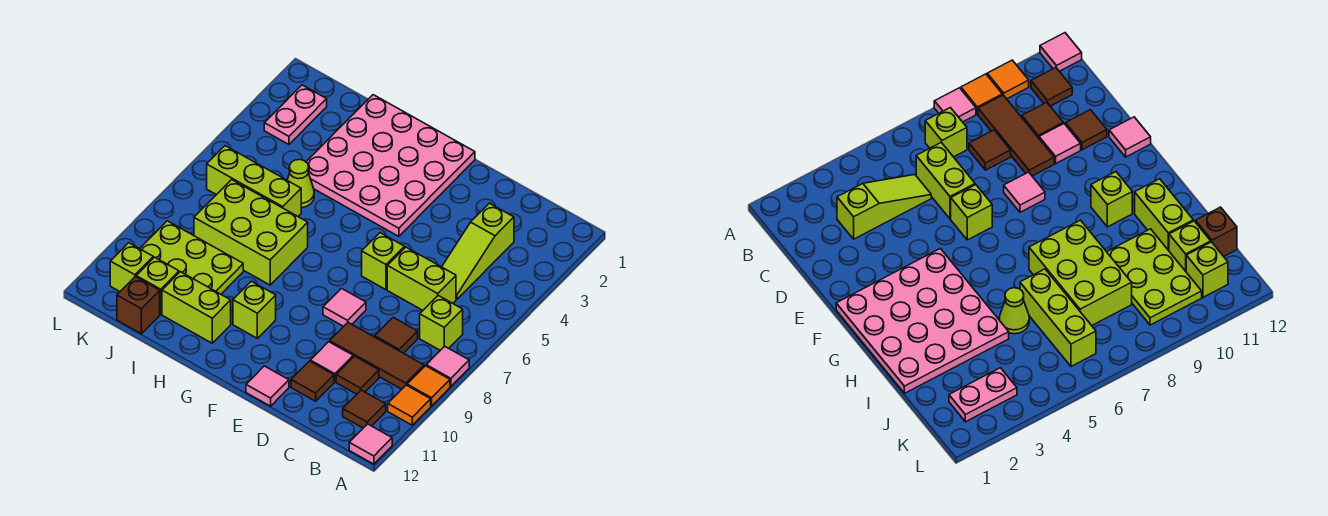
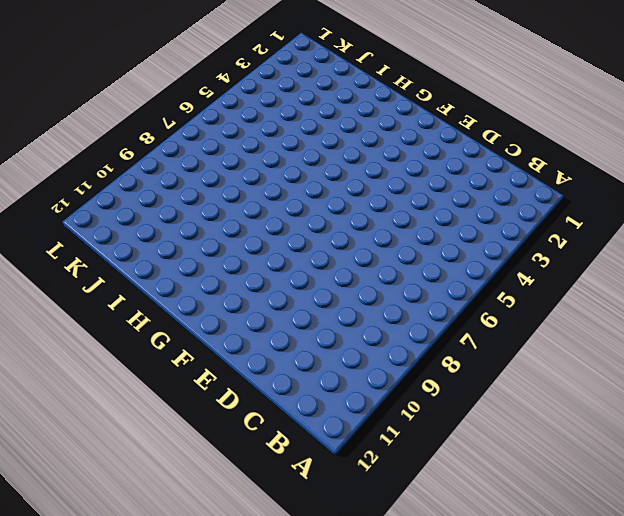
none -> pink tile A8 level 1
none -> orange tile A9 level 1
none -> orange tile A10 level 1

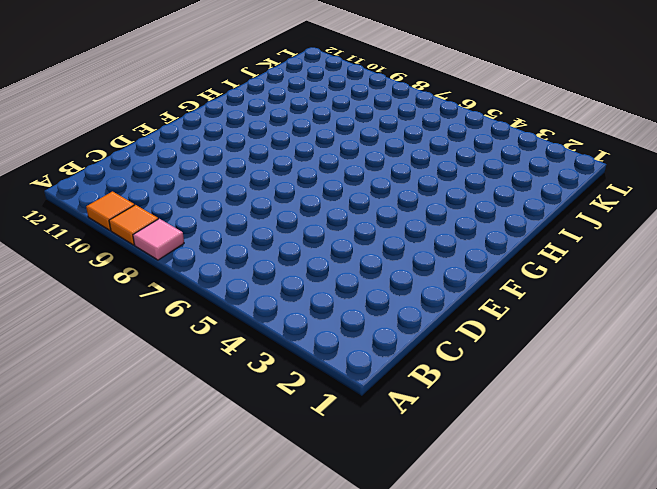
none -> pink tile A12 level 1
none -> lime brick B7 level 1
none -> brown tile B9:D9 level 1

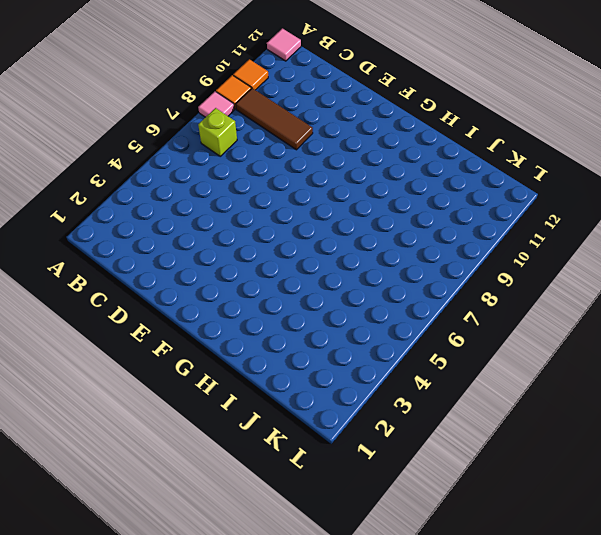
none -> brown tile B11 level 1
none -> lime slope C3:C5 level 1 top 3
none -> lime brick C6:D6 level 1

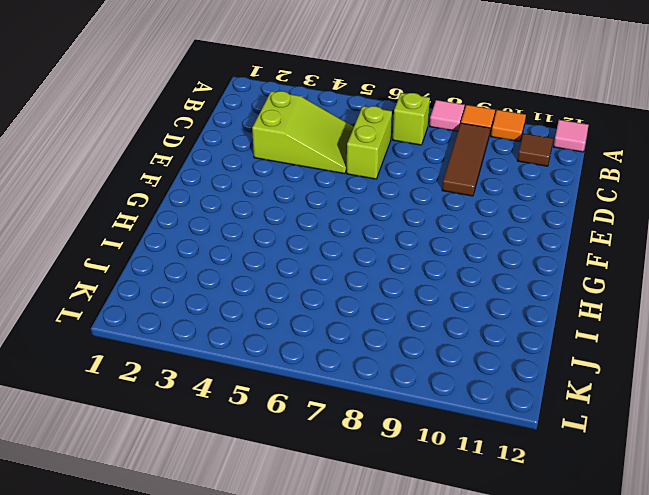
lime slope C3:D5 level 1 top 3 -> lime slope C3:C5 level 1 top 3
none -> brown tile C8 level 1
none -> brown tile C10 level 1
none -> pink tile D10 level 1

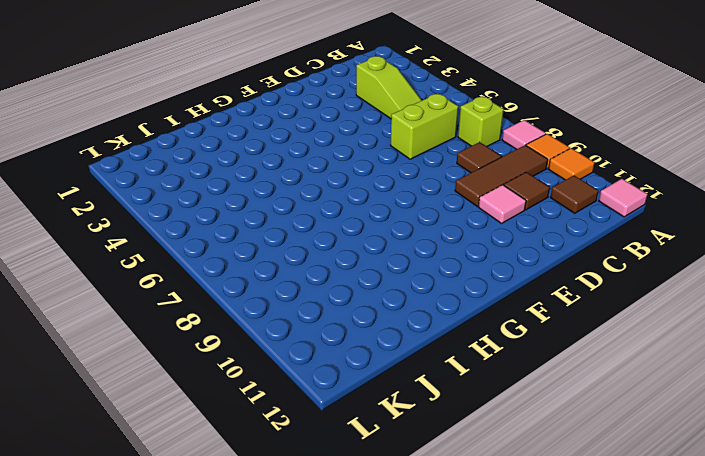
none -> brown tile D11 level 1
none -> lime brick E6 level 1
none -> pink tile E8 level 1

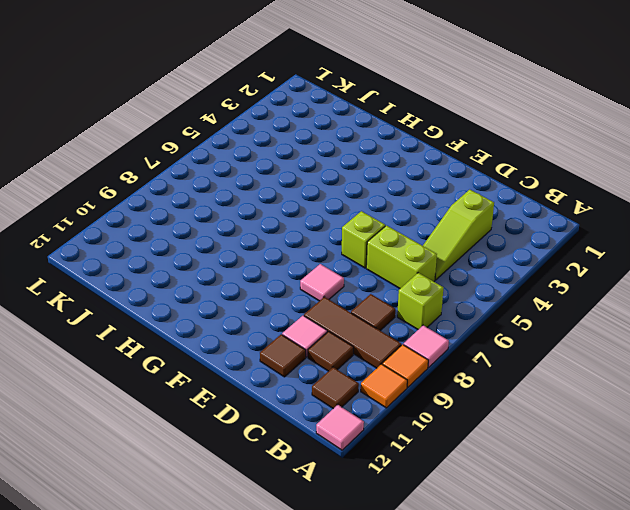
none -> pink tile E12 level 1
none -> pink plate F1:I4 level 1
none -> lime brick G10 level 1

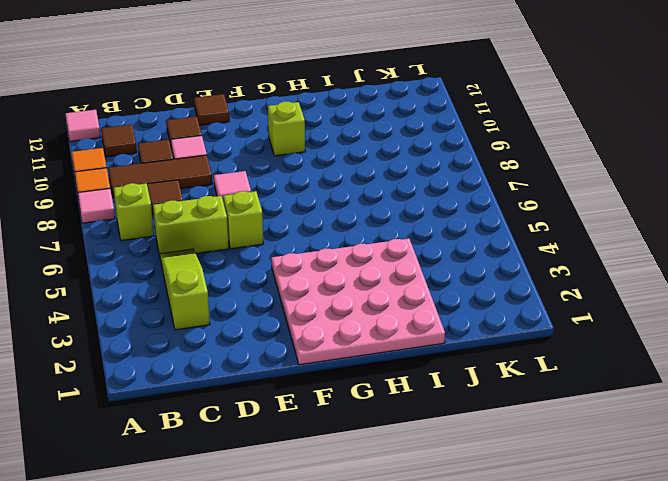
brown tile E12 level 1 -> pink tile E12 level 1
none -> lime brick H7:J8 level 1
none -> lime brick H11:I11 level 1
none -> lime cone I5 level 1

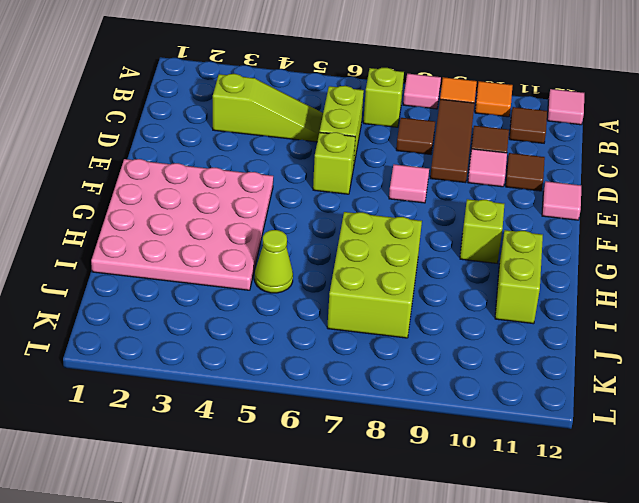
none -> lime brick I6:K6 level 1
none -> lime plate I9:K10 level 1
none -> lime brick J11 level 1

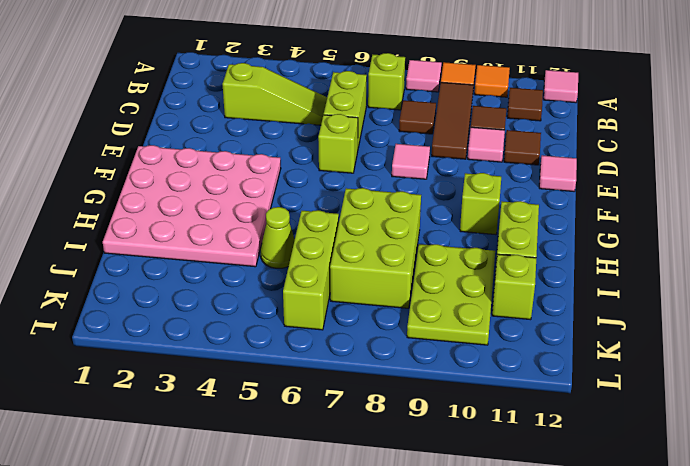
none -> brown brick J12 level 1
none -> pink plate K2:K3 level 1
none -> lime brick K11 level 1

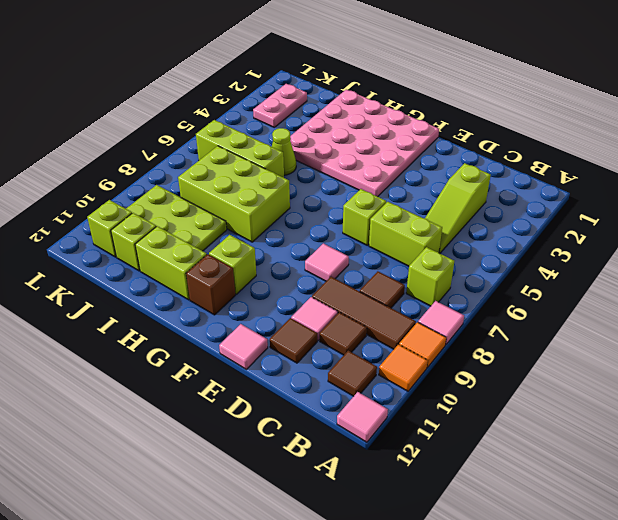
brown brick G11 level 1 -> brown brick J12 level 1

